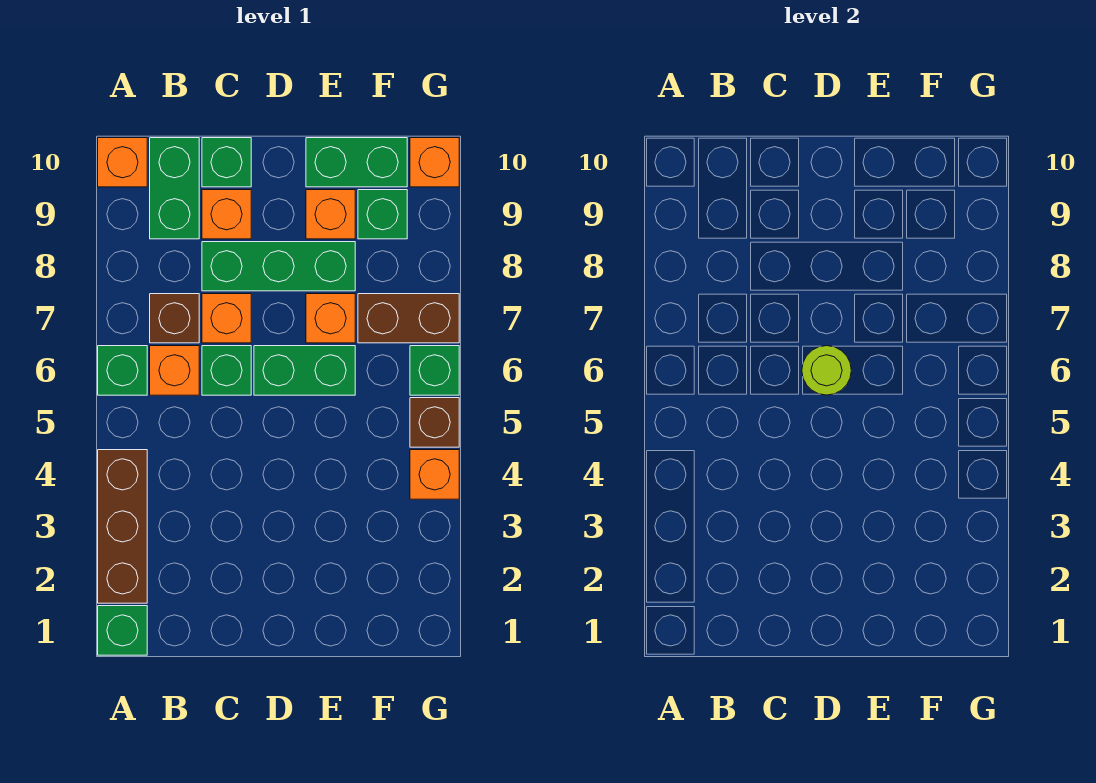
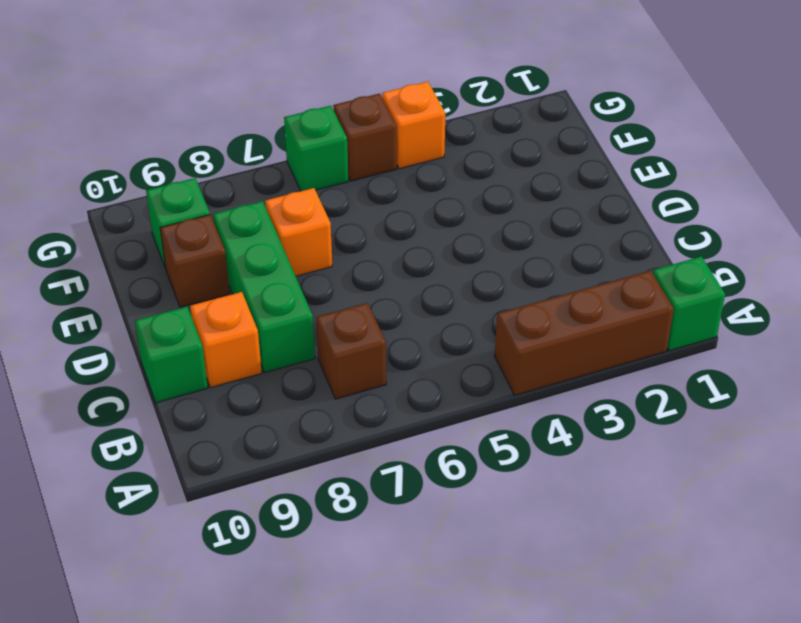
brown brick E9 level 1 -> orange brick E9 level 1
none -> green brick A6 level 1
none -> orange brick A10 level 1
none -> orange brick B6 level 1

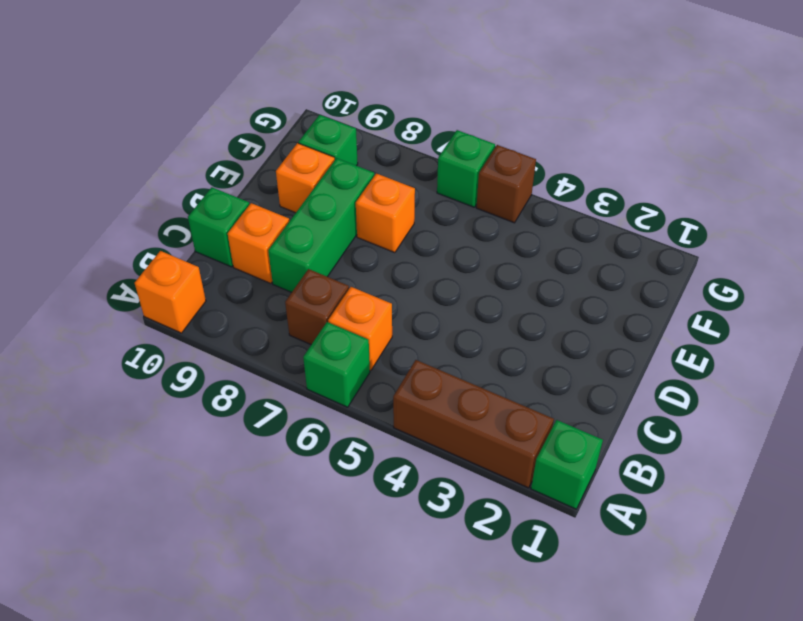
none -> green brick B9:B10 level 1
none -> green brick C6 level 1
none -> orange brick C7 level 1

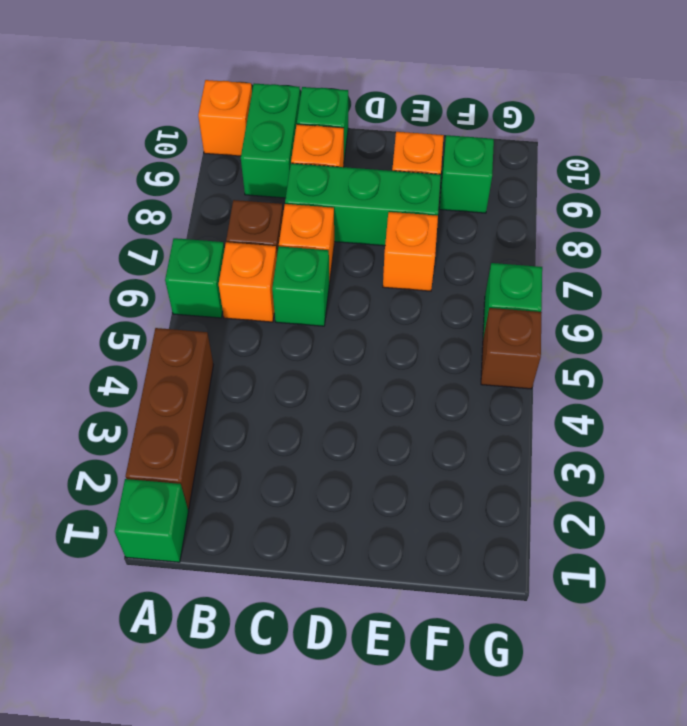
none -> green brick D6:E6 level 1
none -> green brick E10:F10 level 1
none -> brown brick F7:G7 level 1

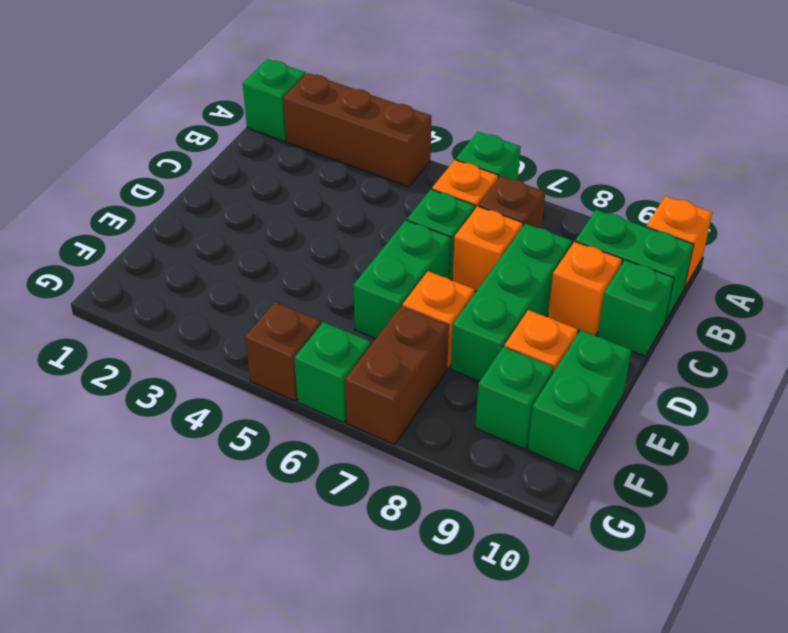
none -> orange brick G4 level 1
none -> orange brick G10 level 1
none -> lime round brick D6 level 2

